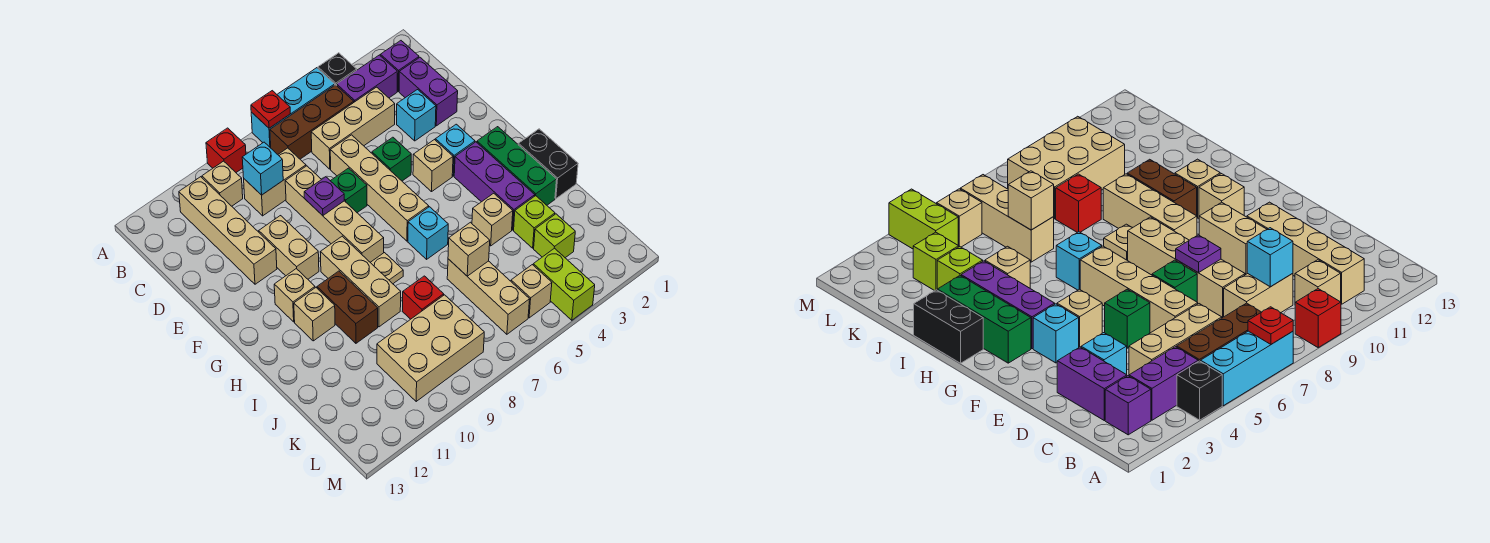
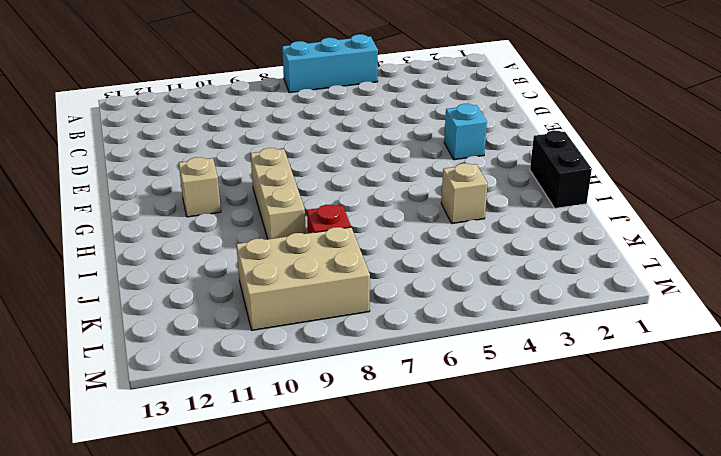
none -> black brick A4 level 1
none -> red brick A9 level 1
none -> purple brick B2 level 1
none -> purple brick B3:B4 level 1

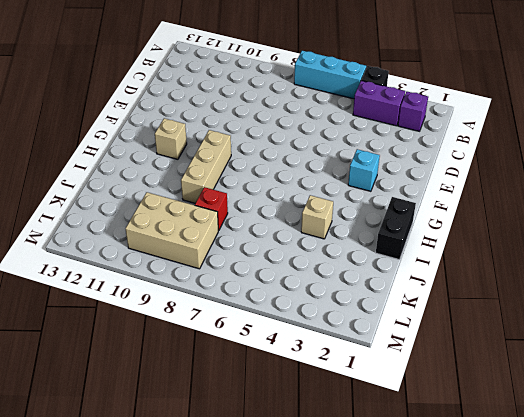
none -> red brick A9 level 1
none -> brown brick B5:B7 level 1
none -> tan brick B10 level 1
none -> tan brick B11:E11 level 1

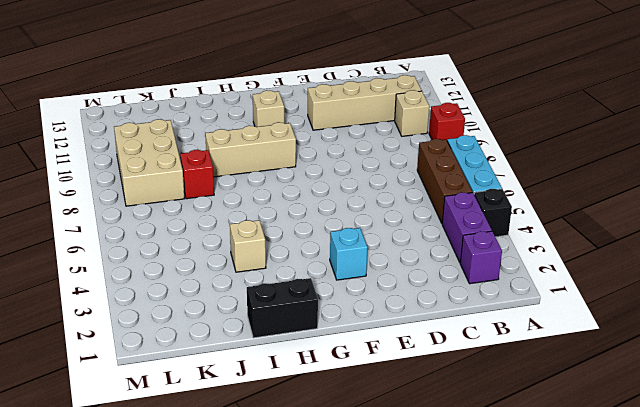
none -> purple brick C2:D2 level 1
none -> tan brick C4:C6 level 1
none -> tan brick C8:C9 level 1
none -> cyan brick D3 level 1

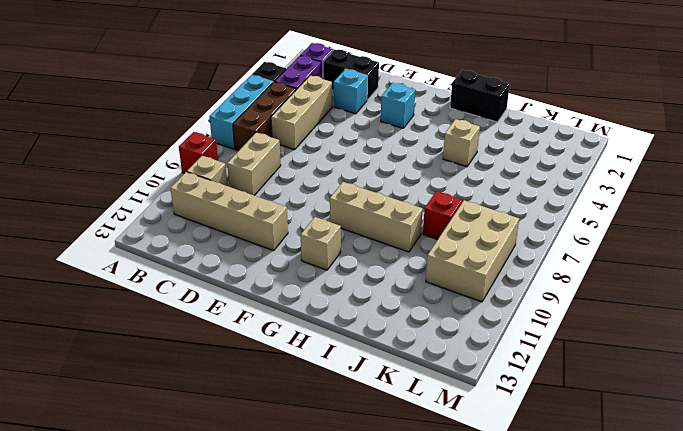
black brick C2:D2 level 1 -> purple brick C2:D2 level 1
none -> tan brick D6:G6 level 1
none -> tan brick D8:G8 level 1
none -> green brick E5 level 1
none -> green brick E7 level 1

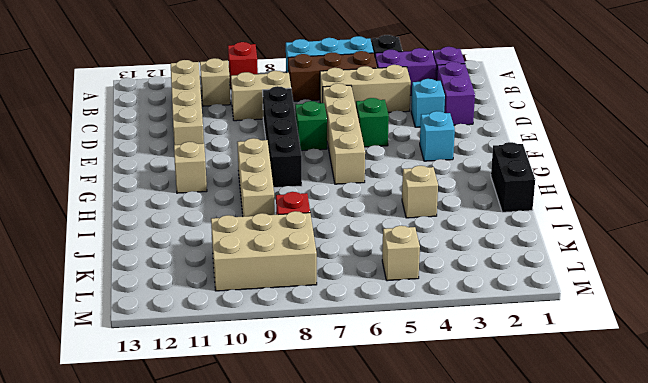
black brick D8:G8 level 1 -> tan brick D8:G8 level 1
none -> tan brick E10:F10 level 1
none -> tan brick F4 level 1
none -> green brick G2:I2 level 1
none -> purple brick G3:I3 level 1

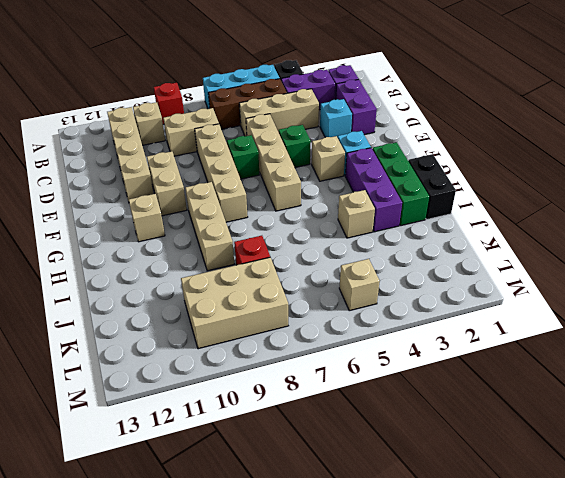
none -> cyan brick H6 level 1
none -> tan plate H8 level 1
none -> brown brick H10:I10 level 1
none -> tan brick H11 level 1

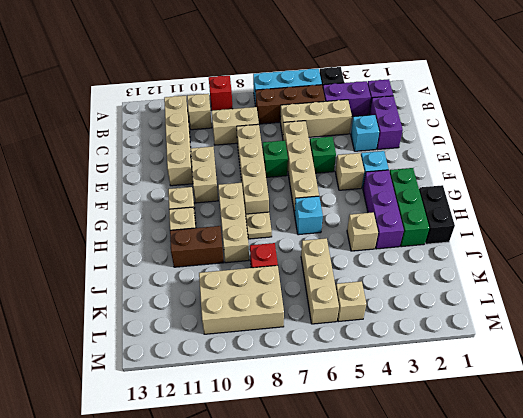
brown brick I10:I11 level 1 -> brown brick H10:I10 level 1
none -> lime brick J3 level 1
none -> lime brick K3 level 1
none -> lime brick L4:M4 level 1
none -> red plate A7 level 2

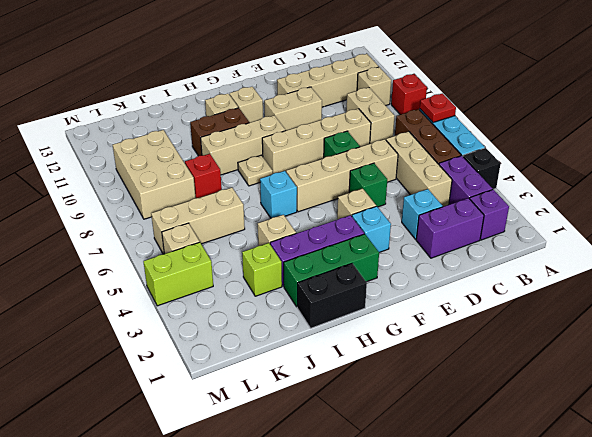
none -> lime brick K3 level 1
none -> cyan brick C9 level 2
none -> purple plate E8 level 2
none -> tan brick J6 level 2

